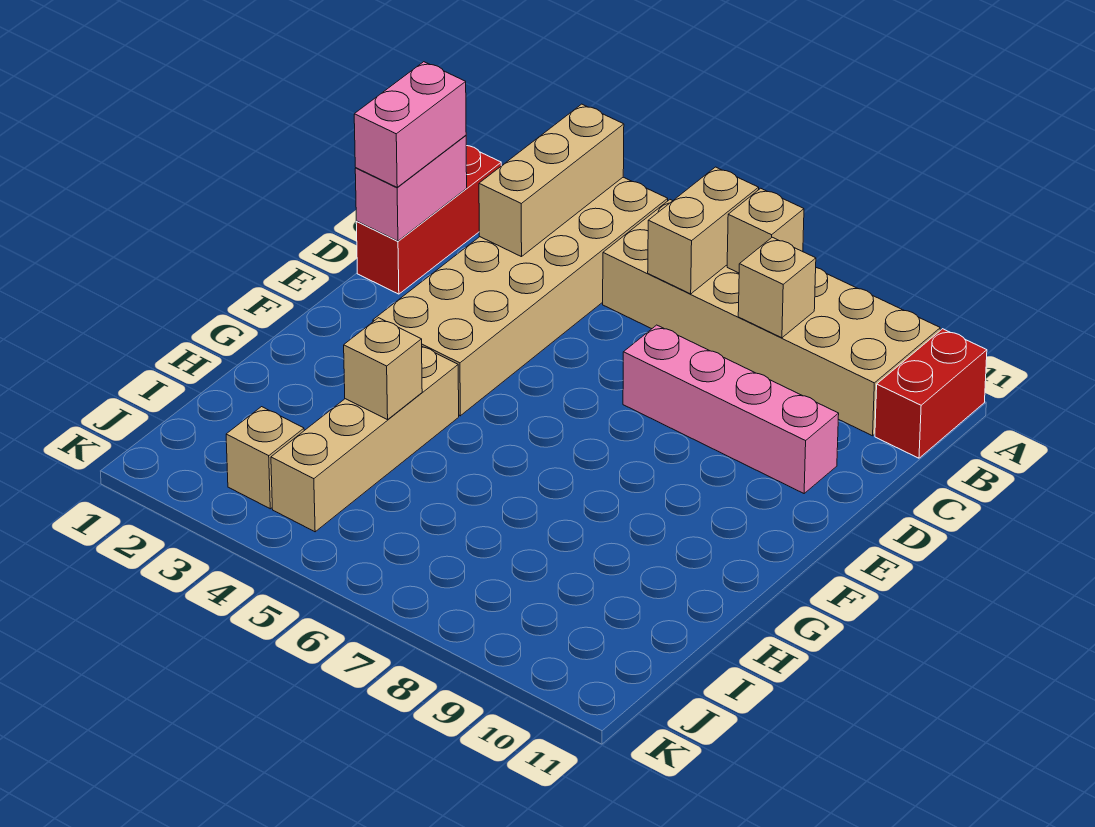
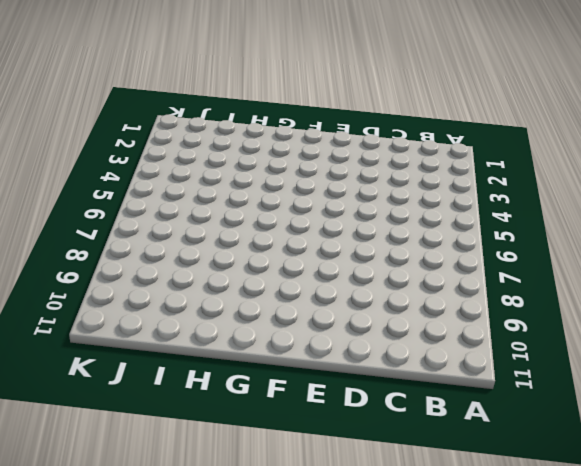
none -> tan brick A3:F4 level 1
none -> tan brick A5:B10 level 1
none -> red brick A11:B11 level 1

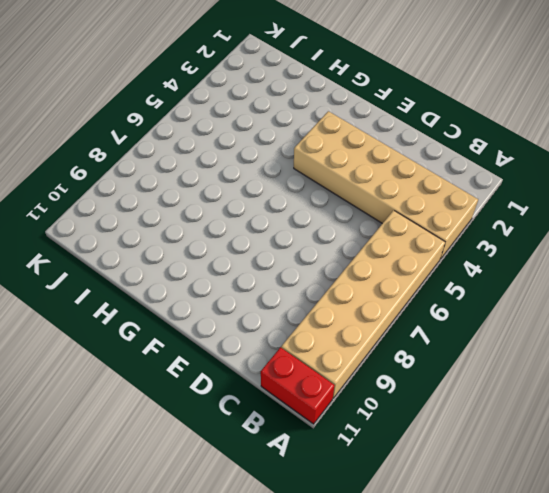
none -> red brick B1:D1 level 1
none -> pink brick D7:D10 level 1
none -> tan brick G4:J4 level 1

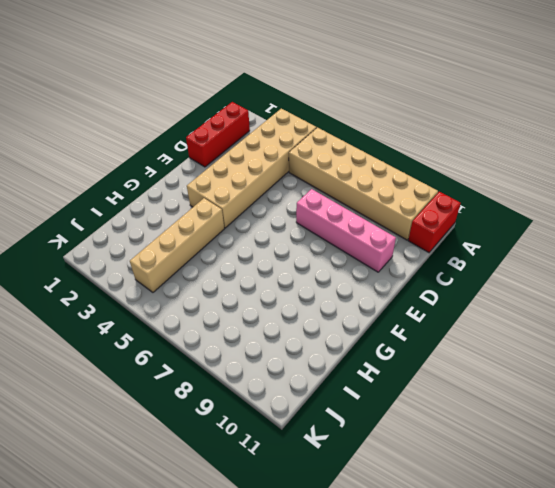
none -> tan brick J3 level 1
none -> tan brick A3:C3 level 2
none -> tan brick A6:B6 level 2

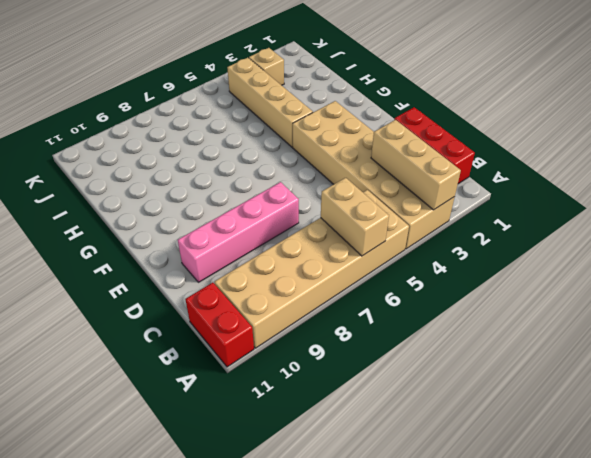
none -> tan brick A7 level 2
none -> tan brick B8 level 2
none -> pink brick C1:D1 level 2

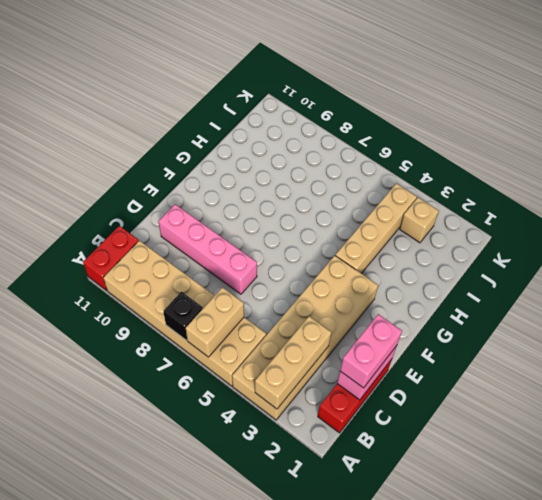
black brick A7 level 2 -> tan brick A7 level 2
none -> tan brick B8 level 2
none -> tan brick H4 level 2

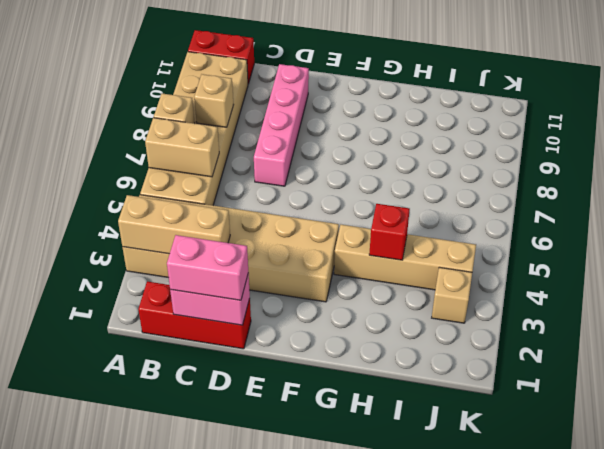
red brick H4 level 2 -> tan brick H4 level 2

